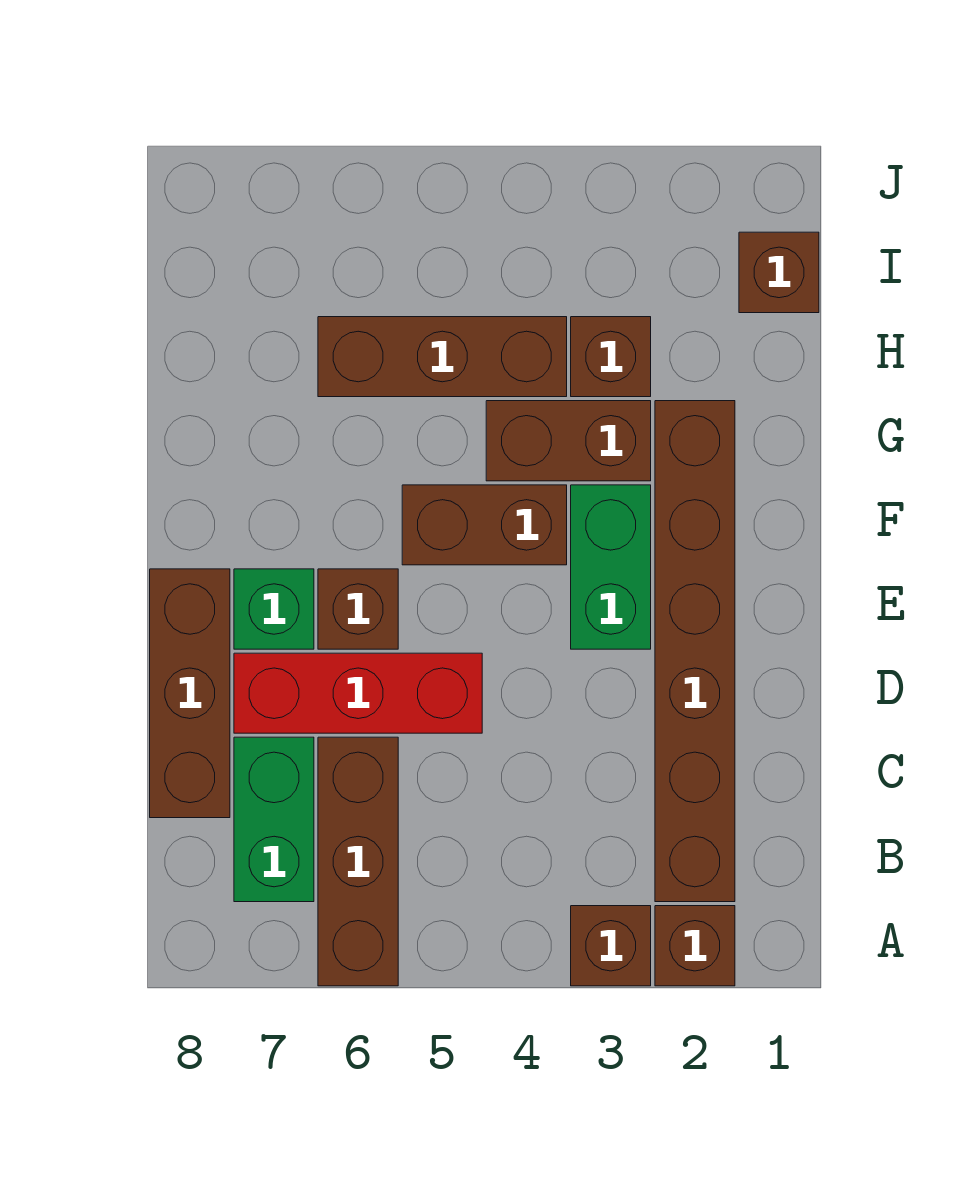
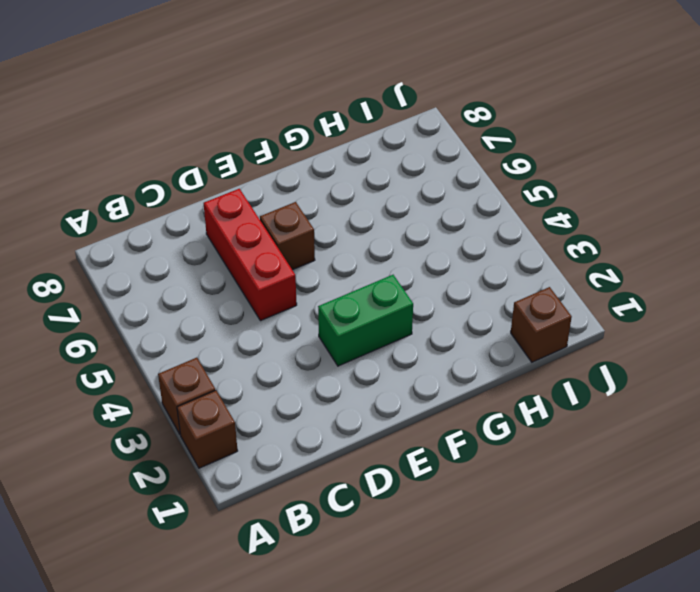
none -> brown brick A6:C6 level 1
none -> brown brick B2:G2 level 1
none -> green brick B7:C7 level 1

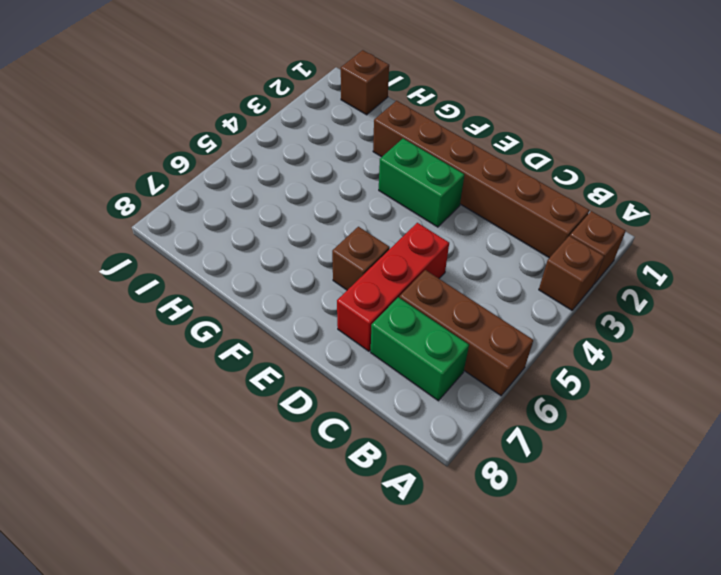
none -> brown brick C8:E8 level 1
none -> green brick E7 level 1
none -> brown brick F4:F5 level 1

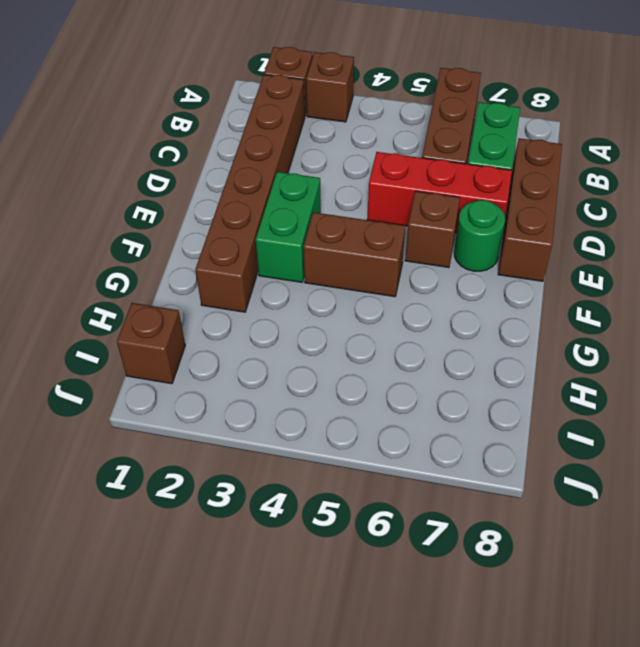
green round brick E7 level 1 -> green brick E7 level 1
none -> brown brick G3:G4 level 1
none -> brown brick H3 level 1
none -> brown brick H4:H6 level 1

